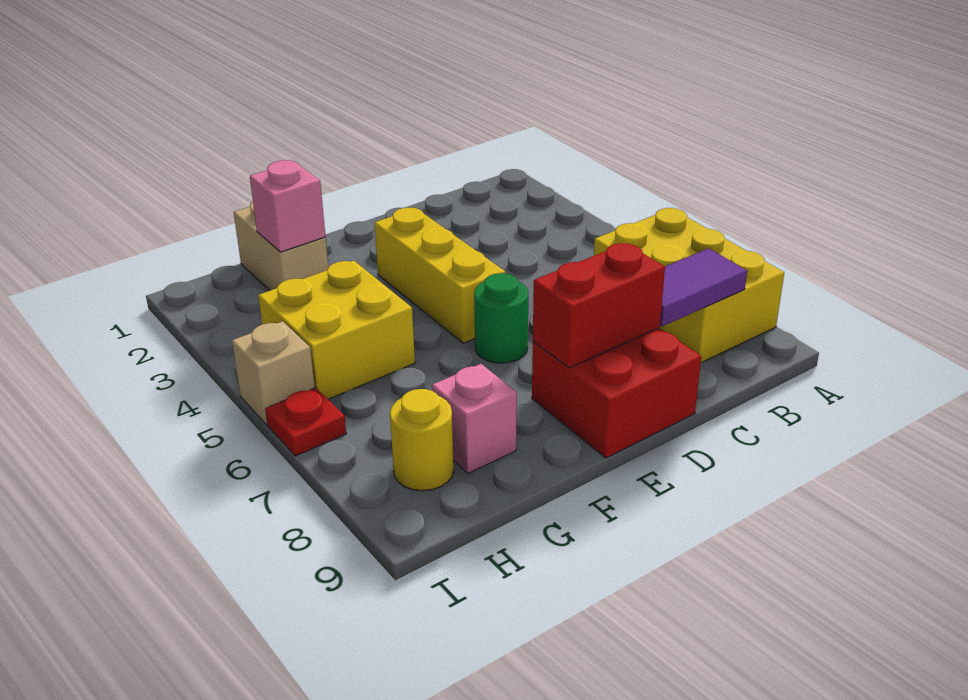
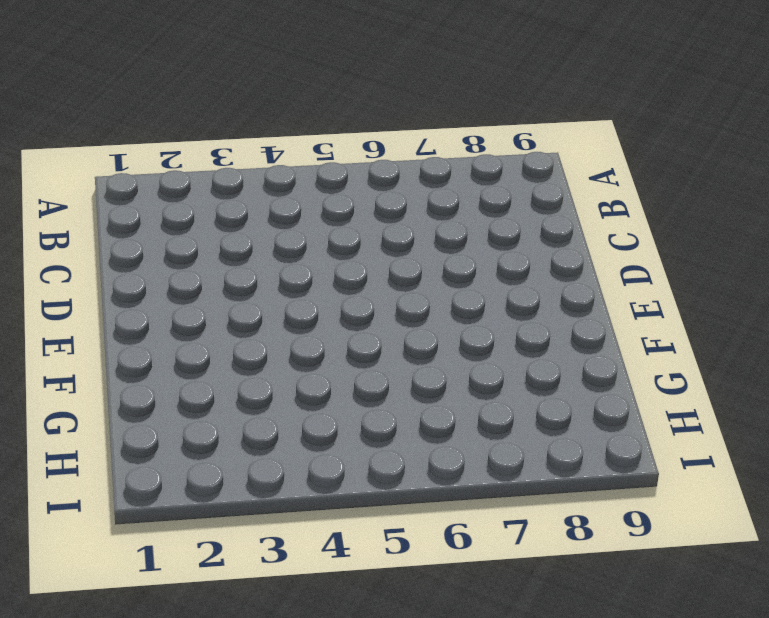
none -> yellow brick A6:B8 level 1
none -> red brick D8:E9 level 1
none -> yellow brick E3:E5 level 1

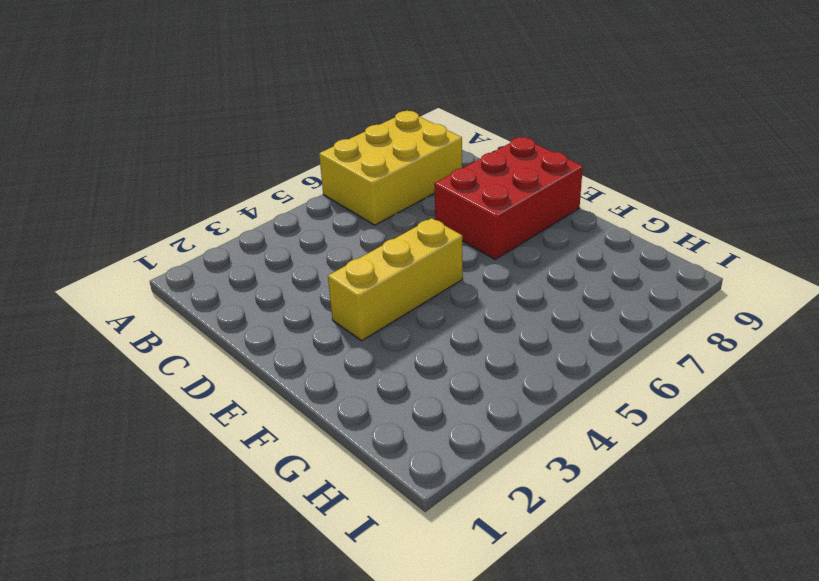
red brick D7:E9 level 1 -> red brick D8:E9 level 1
none -> green round brick E6 level 1
none -> tan brick G1:G2 level 1
none -> yellow brick G4:H5 level 1

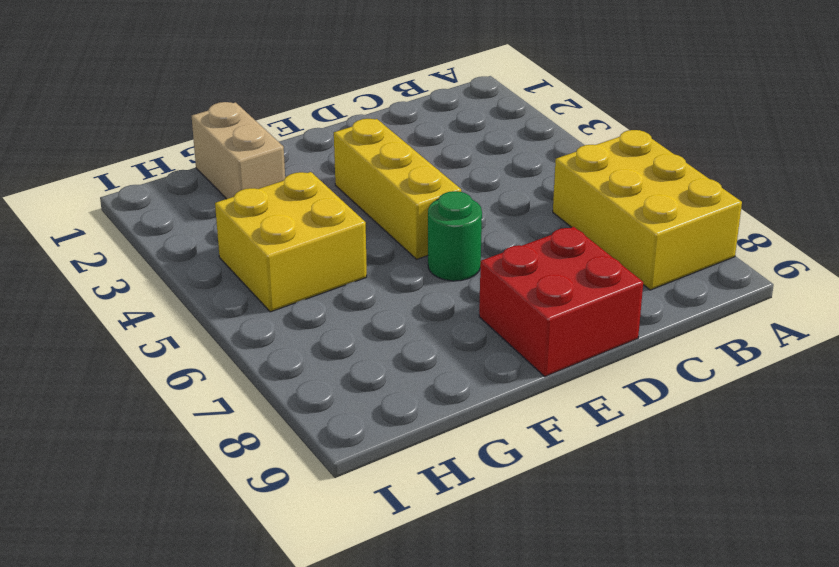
none -> pink brick G8 level 1
none -> yellow round brick H8 level 1
none -> tan brick I5 level 1

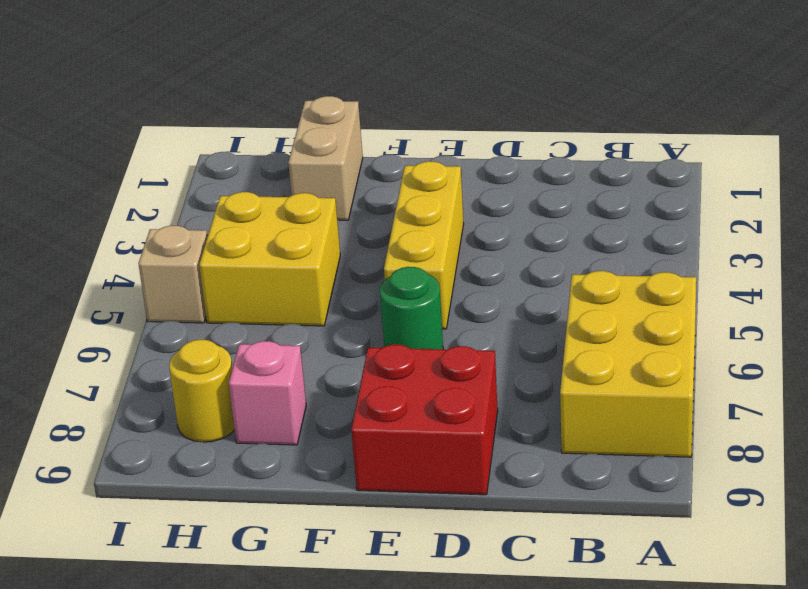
none -> red plate I6 level 1
none -> purple tile B8:C8 level 2
none -> red brick D8:E8 level 2

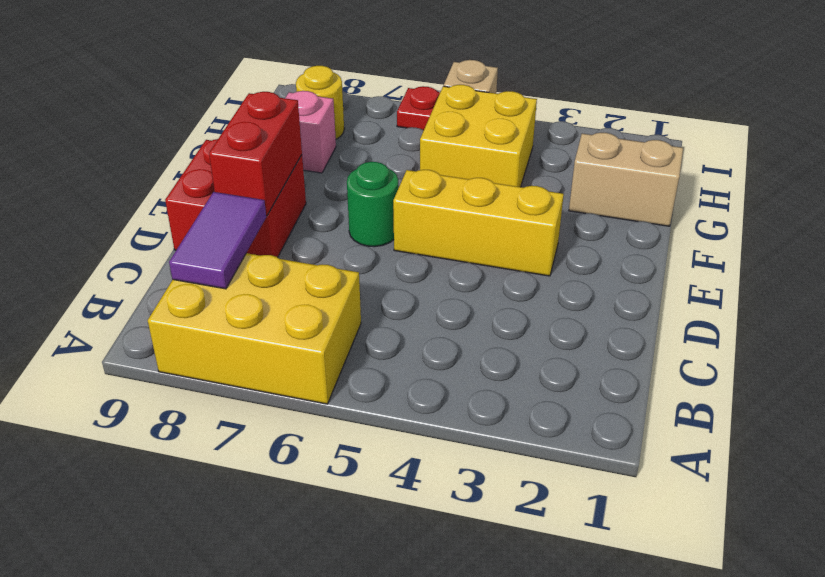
none -> pink brick G2 level 2

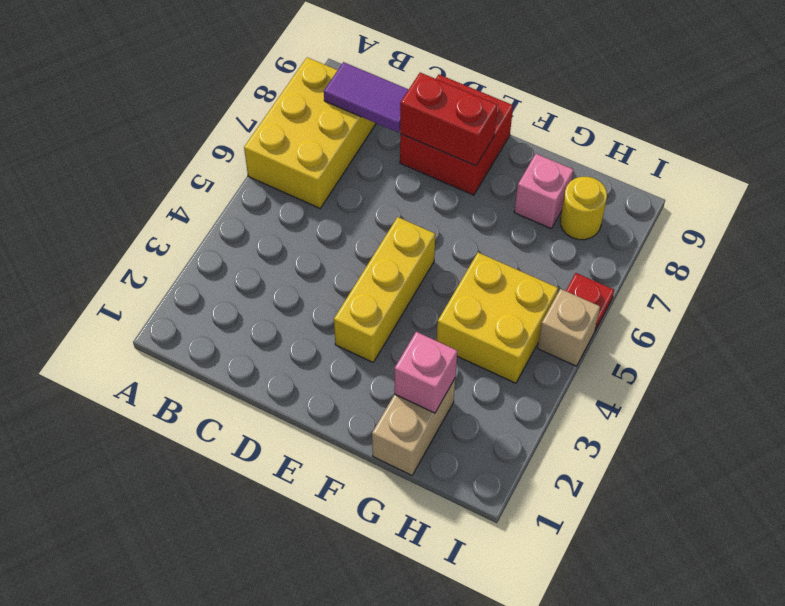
none -> green round brick E6 level 1

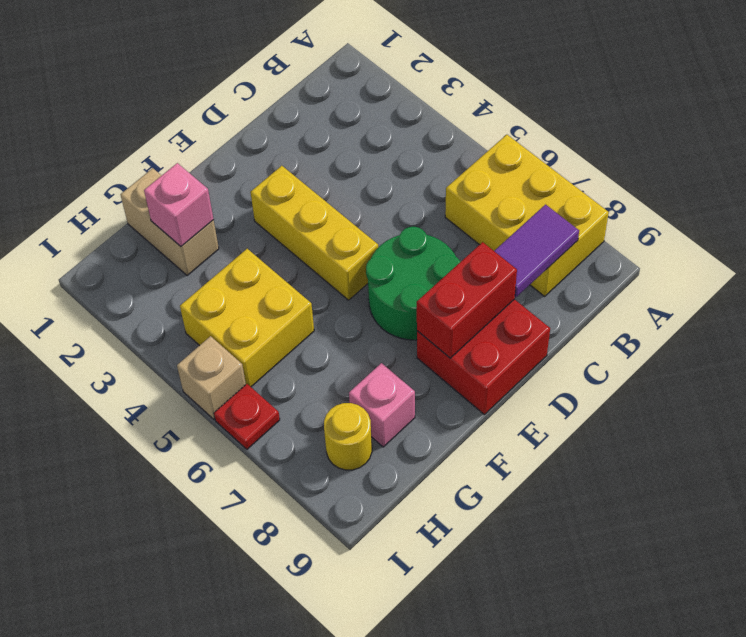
green round brick D6:E7 level 1 -> green round brick E6 level 1

